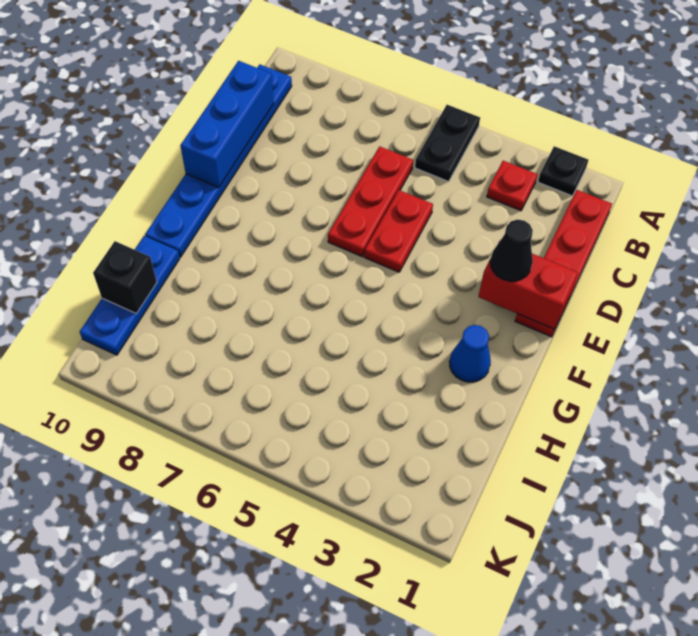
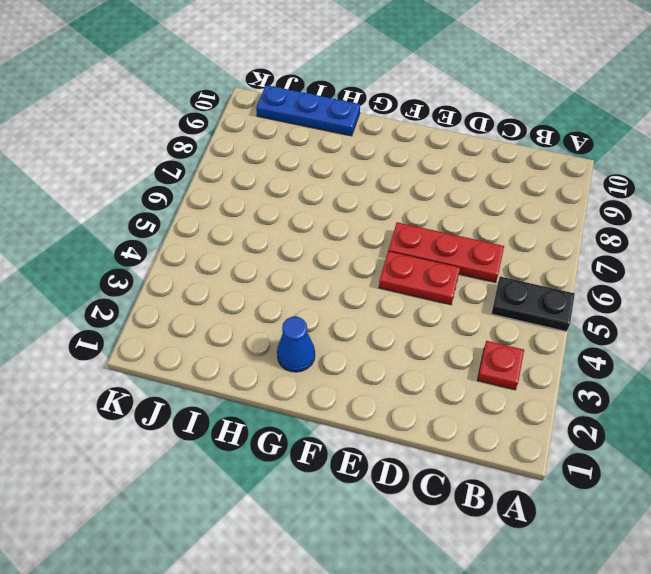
none -> black plate A2 level 1
none -> red plate B1:E1 level 1
none -> blue plate B10:G10 level 1

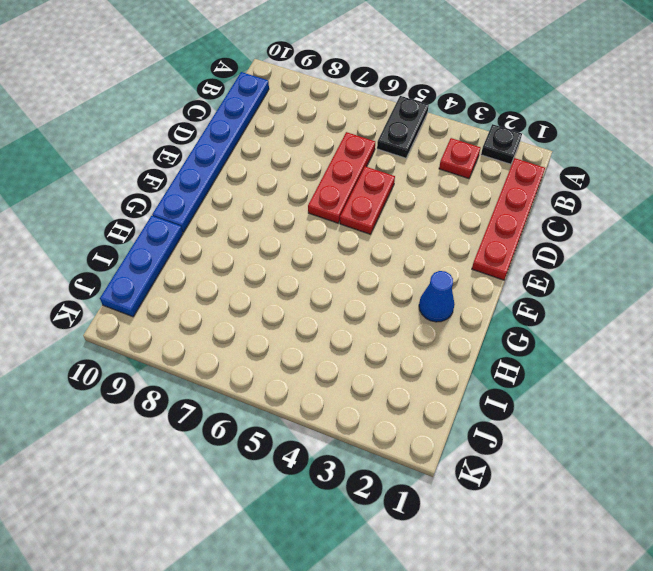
none -> blue brick C10:E10 level 2
none -> red brick E1:E2 level 2
none -> black brick I10 level 2

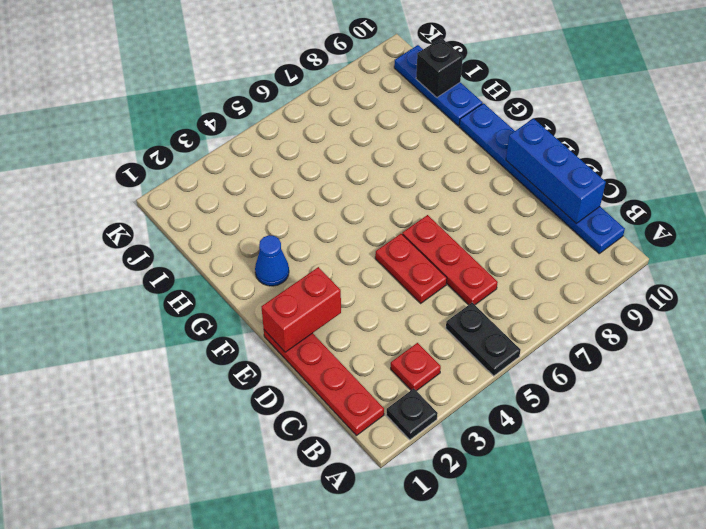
none -> black cone E2 level 3

